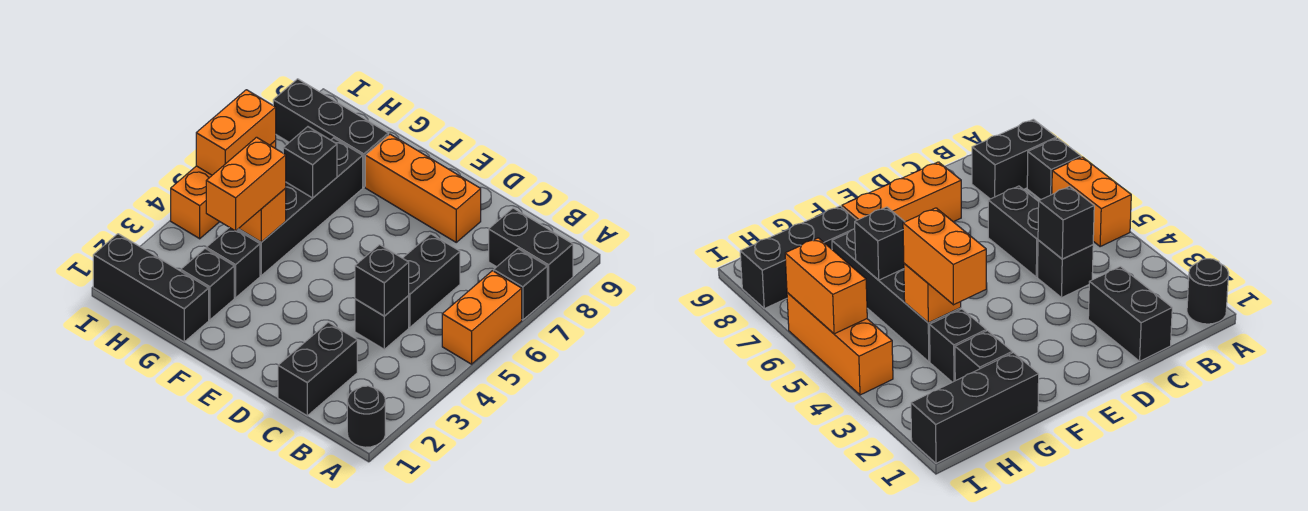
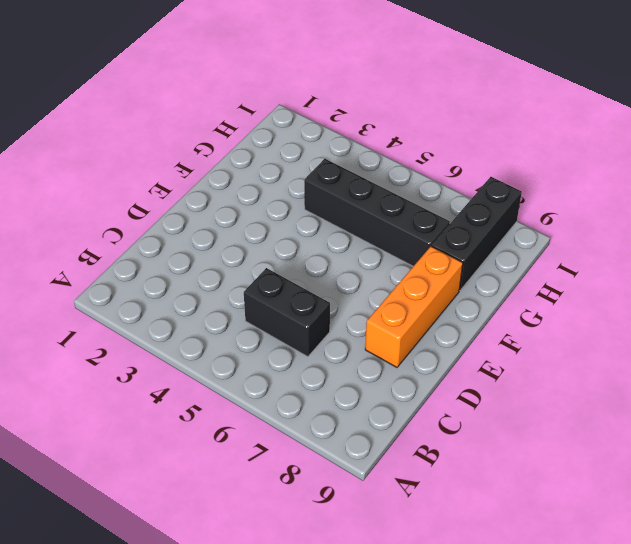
none -> black round brick A1 level 1
none -> orange brick A5:A6 level 1
none -> black brick A7 level 1

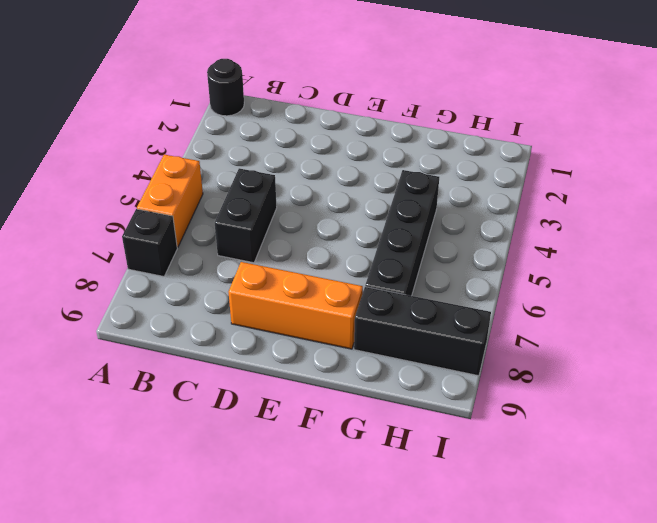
none -> black brick A8:B8 level 1
none -> black brick C1:C2 level 1
none -> black brick C4 level 1

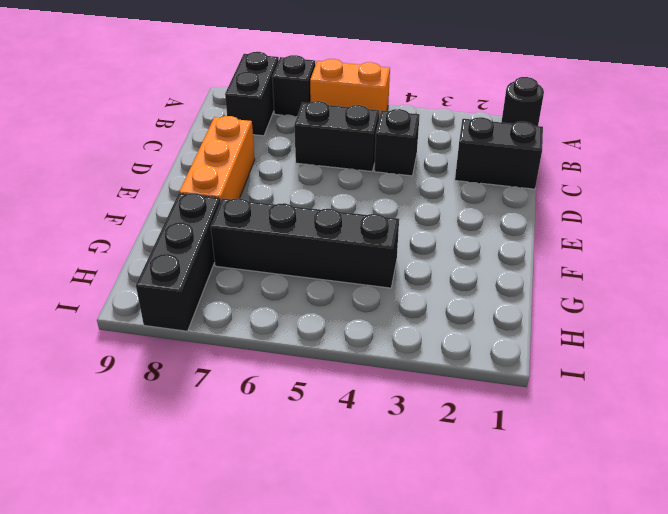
none -> black brick G1:I1 level 1
none -> black brick G2 level 1
none -> black brick G3 level 1

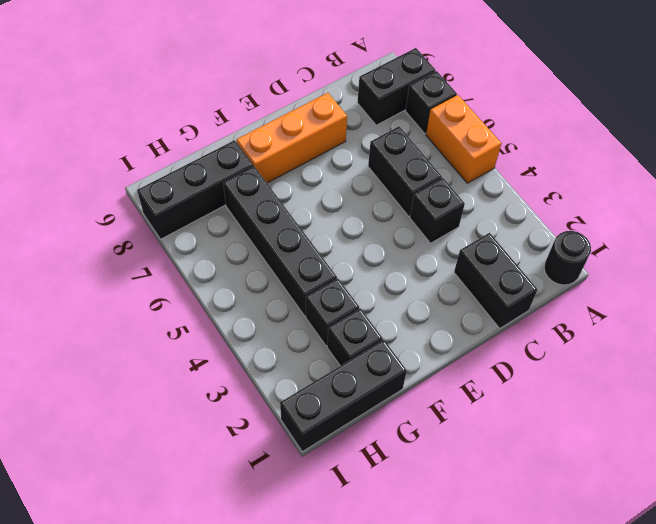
none -> orange brick I4:I6 level 1
none -> black brick C4 level 2
none -> orange brick G4 level 2

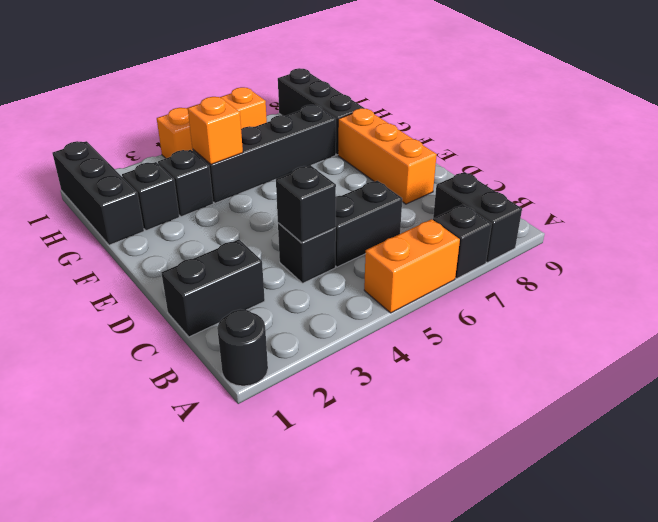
none -> black brick G6 level 2
none -> orange brick I5:I6 level 2
none -> orange brick G3:G4 level 3

